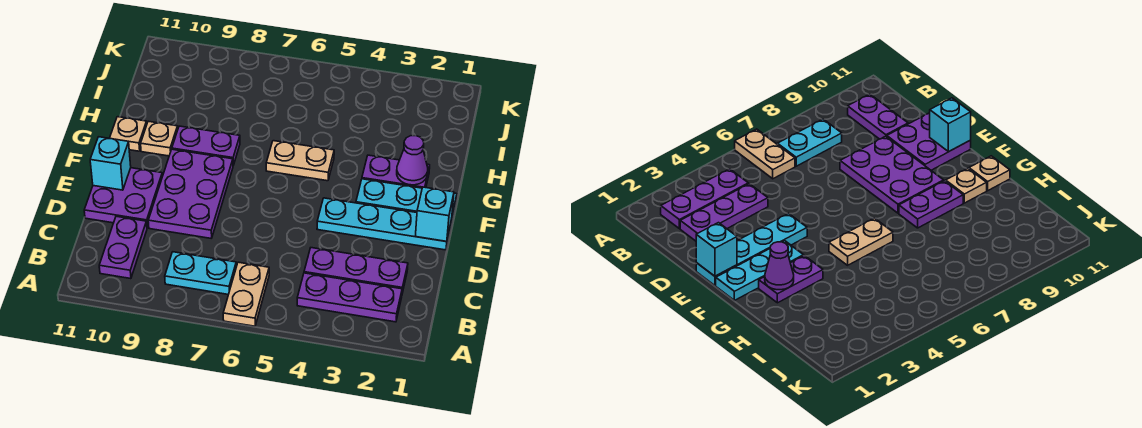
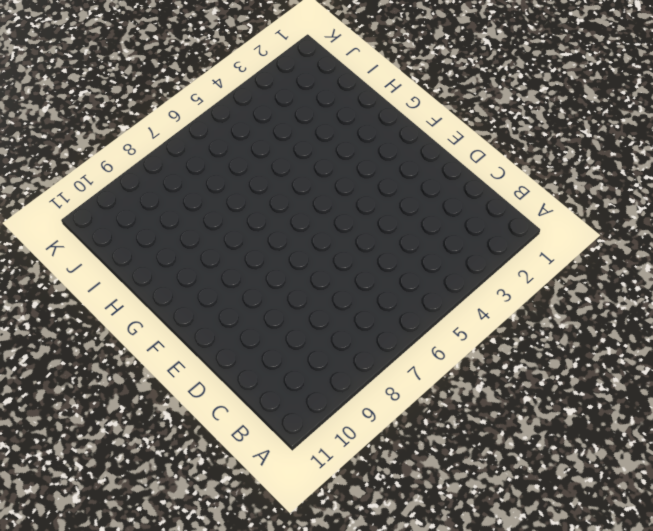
none -> tan plate A6:B6 level 1
none -> purple plate B2:B4 level 1
none -> cyan plate B7:B8 level 1

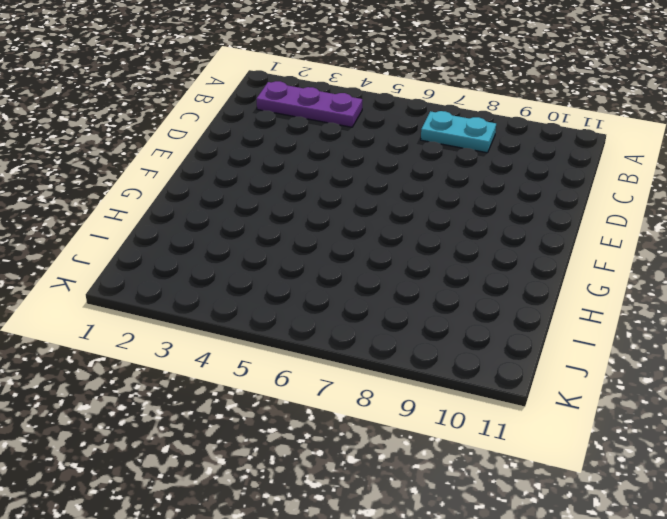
none -> tan plate A6:B6 level 1
none -> purple plate B10:C10 level 1
none -> purple plate C2:C4 level 1

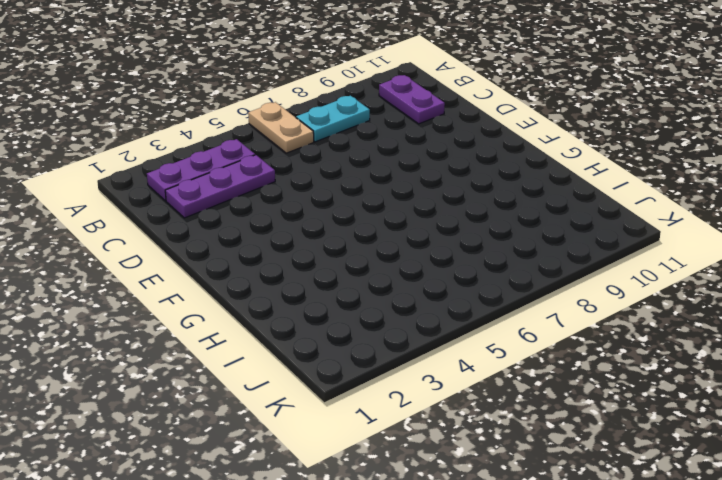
none -> purple plate D8:F9 level 1
none -> purple plate D10:E11 level 1
none -> cyan plate E1:E4 level 1

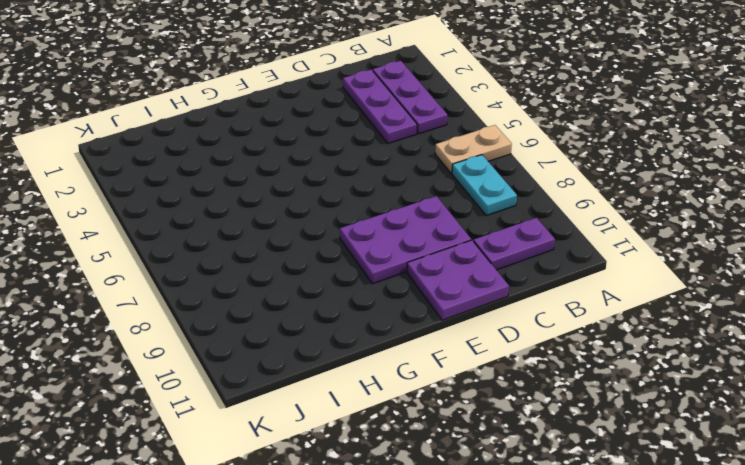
none -> cyan plate E1:E4 level 1
none -> cyan plate F1:F3 level 1
none -> purple plate G2:G3 level 1

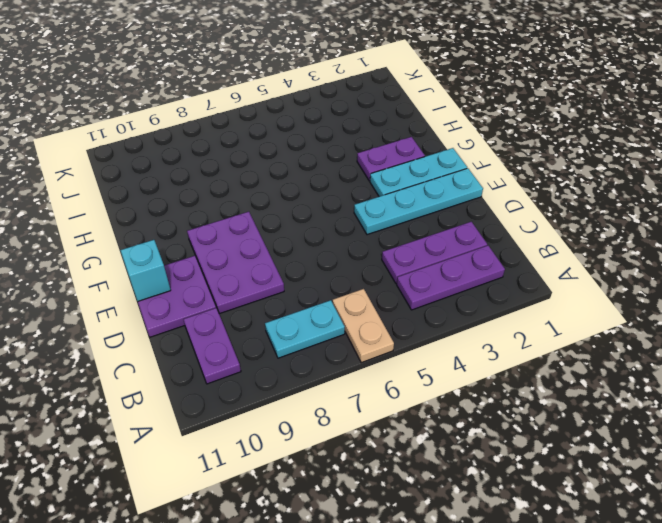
none -> tan plate G5:G6 level 1
none -> purple plate G8:G9 level 1
none -> tan plate G10 level 1

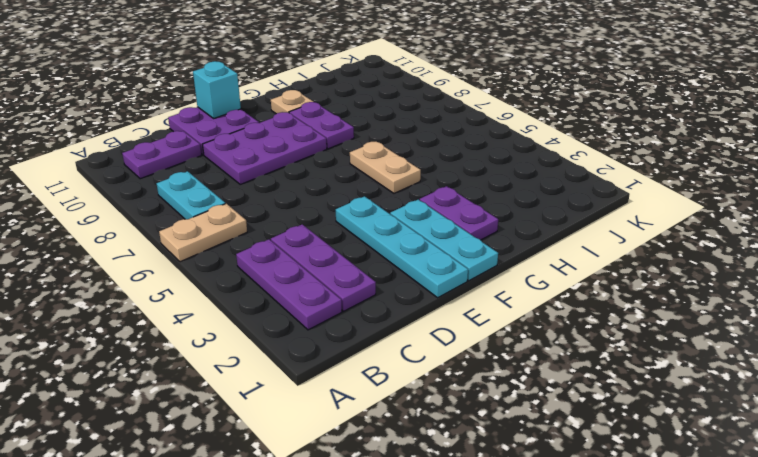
none -> tan plate G11 level 1
none -> cyan brick E1 level 2
none -> purple cone G2 level 2

